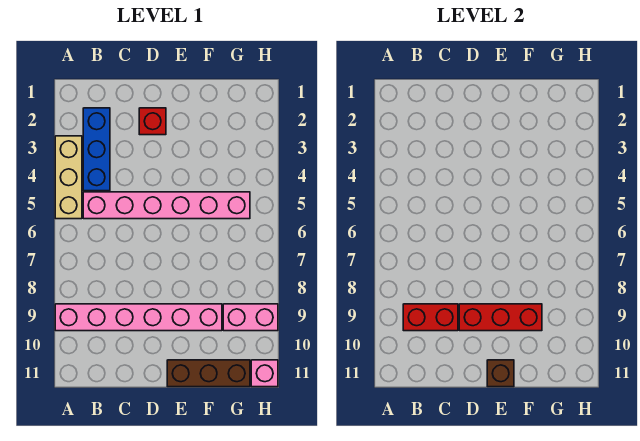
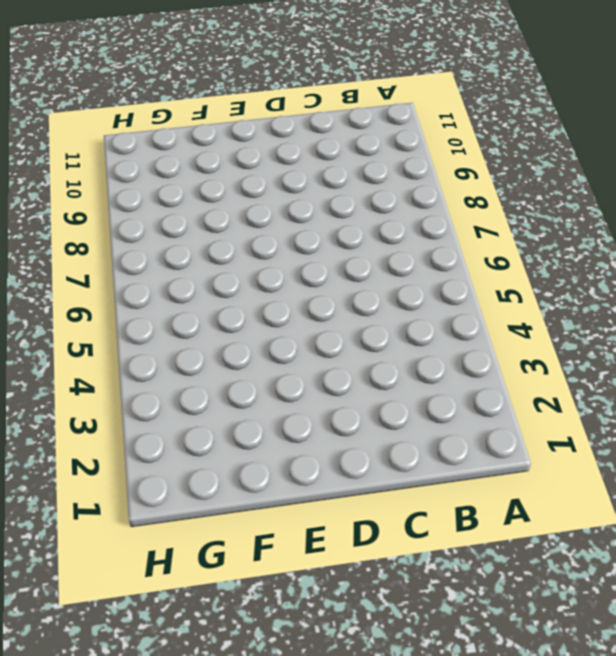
none -> tan brick A3:A5 level 1
none -> pink brick A9:F9 level 1

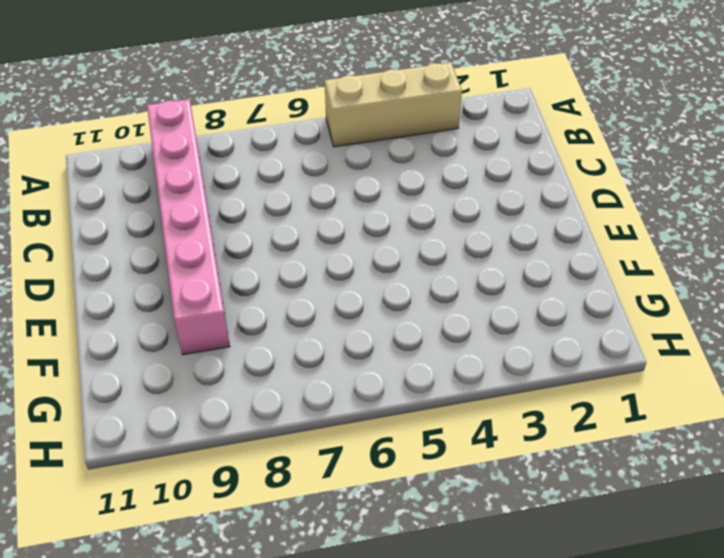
none -> blue brick B2:B4 level 1
none -> pink brick B5:G5 level 1

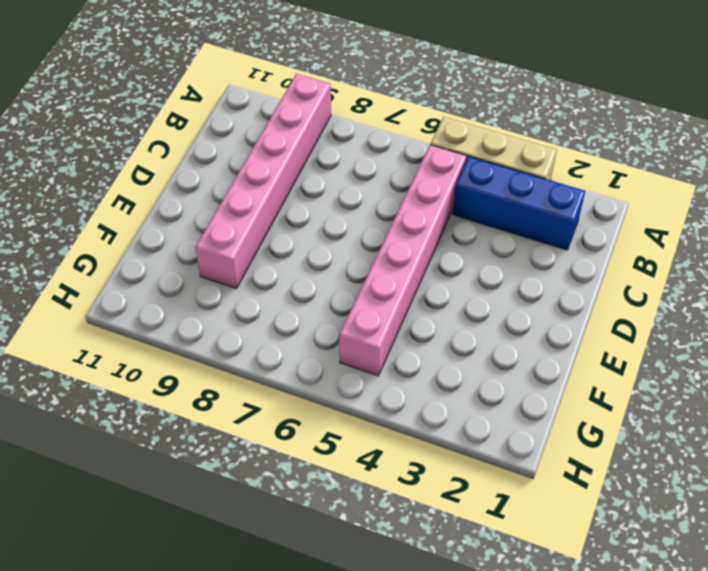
none -> red brick D2 level 1
none -> brown brick E11:G11 level 1

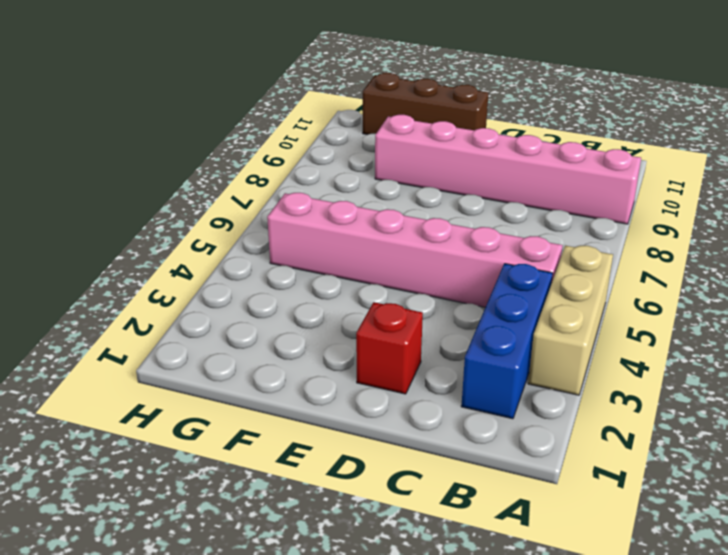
none -> pink brick G9:H9 level 1
none -> pink brick H11 level 1

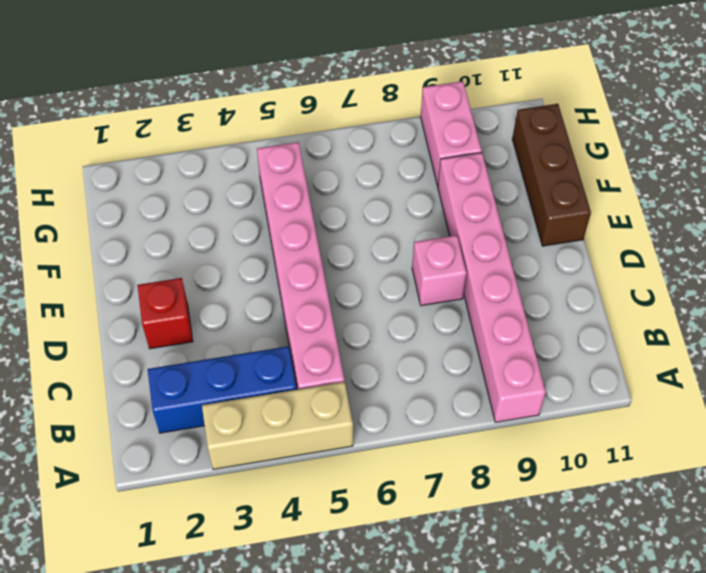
pink brick D8 level 1 -> pink brick H11 level 1
none -> red brick B9:C9 level 2
none -> red brick D9:F9 level 2

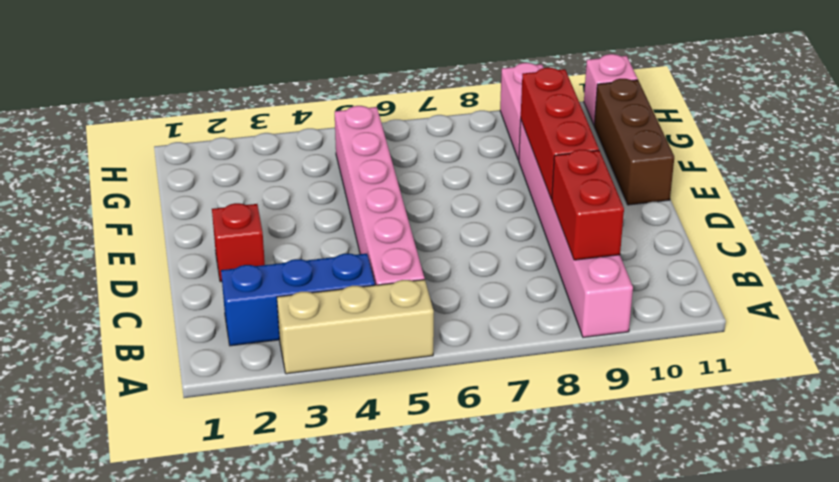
none -> brown brick E11 level 2

